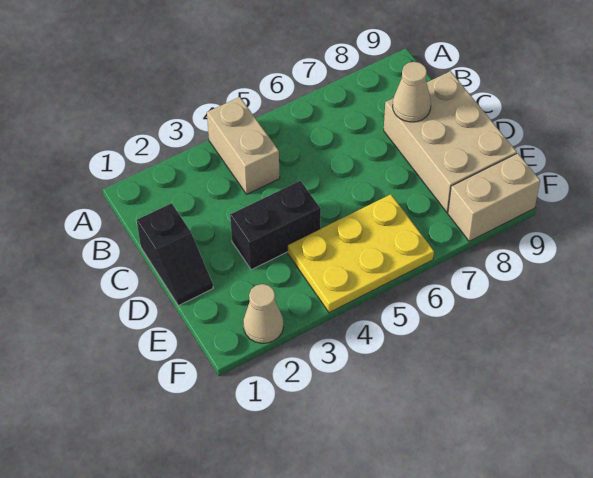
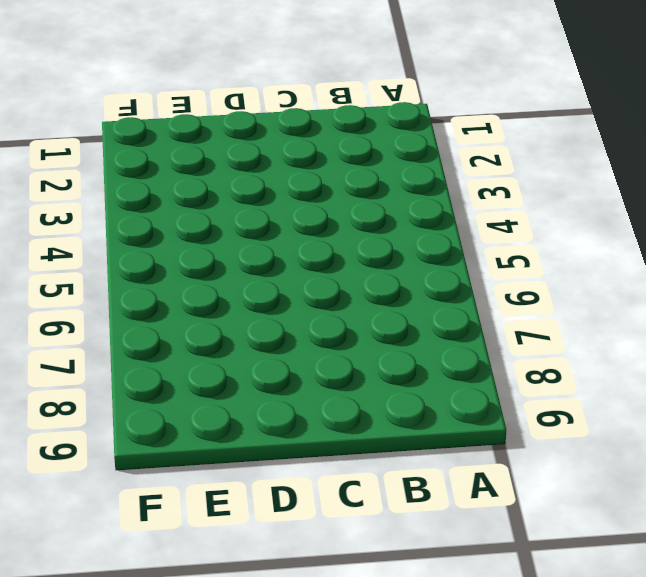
none -> tan brick A4:B4 level 1
none -> black slope C1:D1 level 1 top C

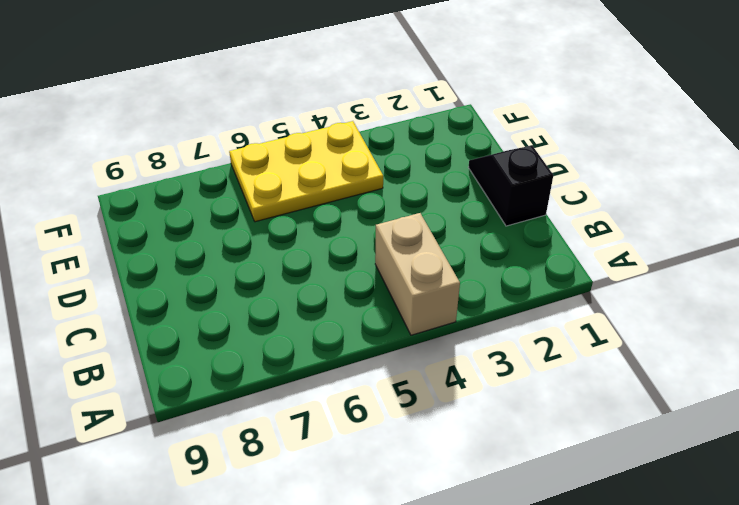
none -> tan brick C8:E9 level 1
none -> black brick D3:D4 level 1

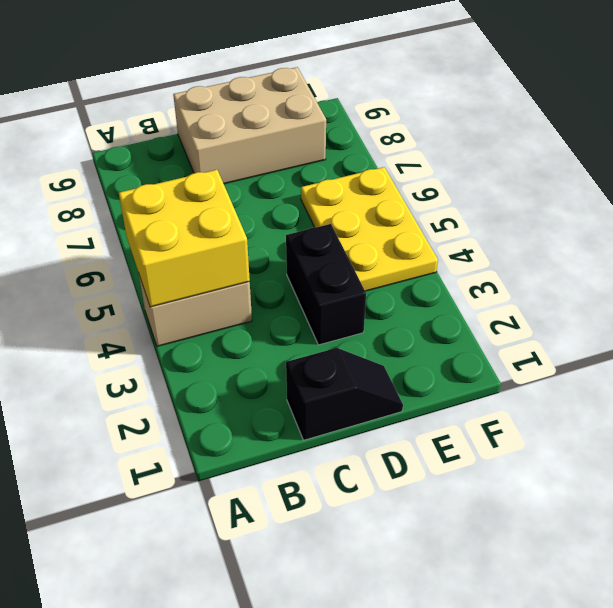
yellow brick A4:B5 level 2 -> none
none -> tan cone F2 level 1
none -> tan brick F8:F9 level 1

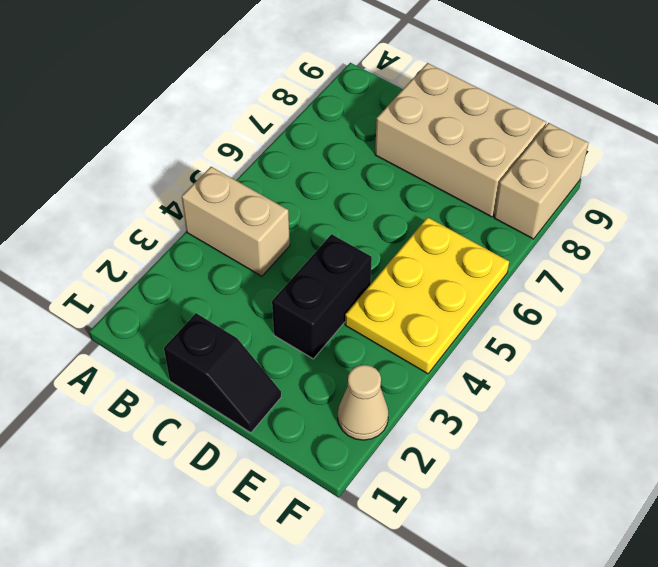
none -> tan cone C8 level 2

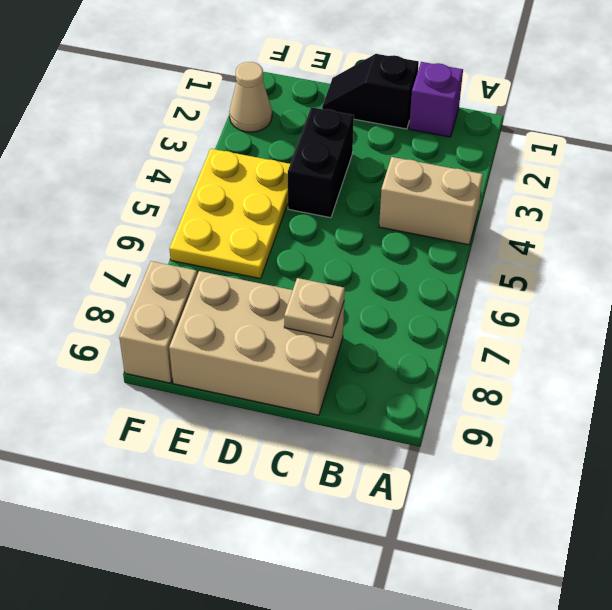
purple brick B1 level 1 -> none
tan plate C8 level 2 -> tan cone C8 level 2

